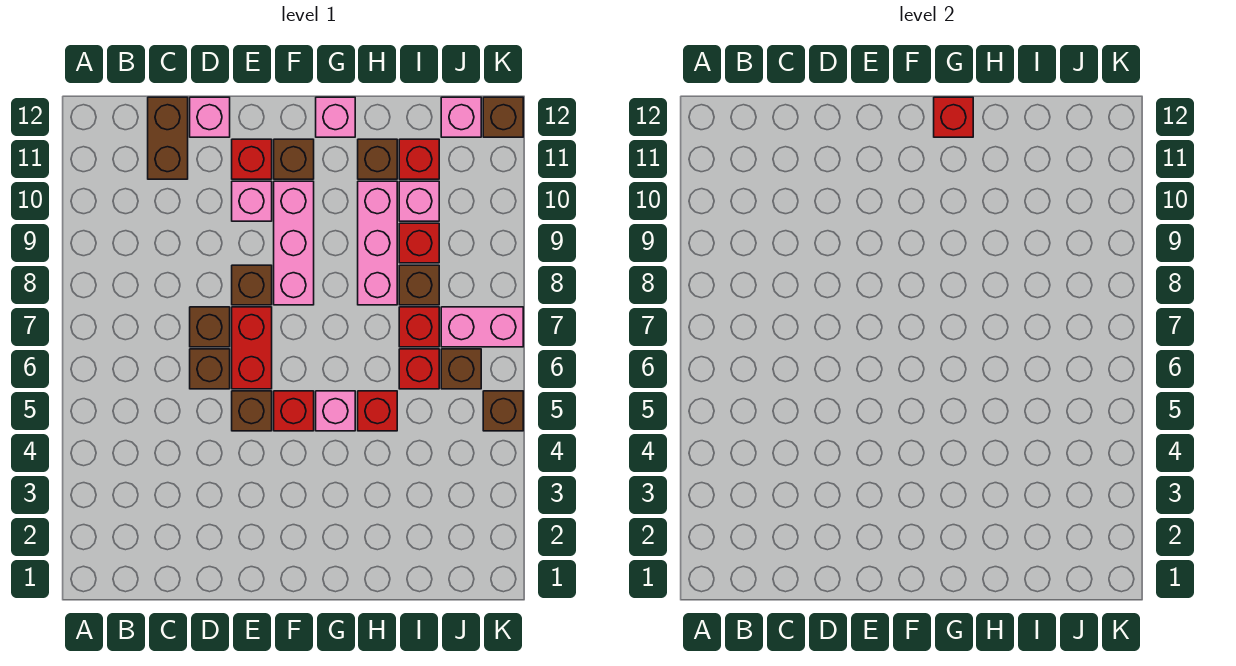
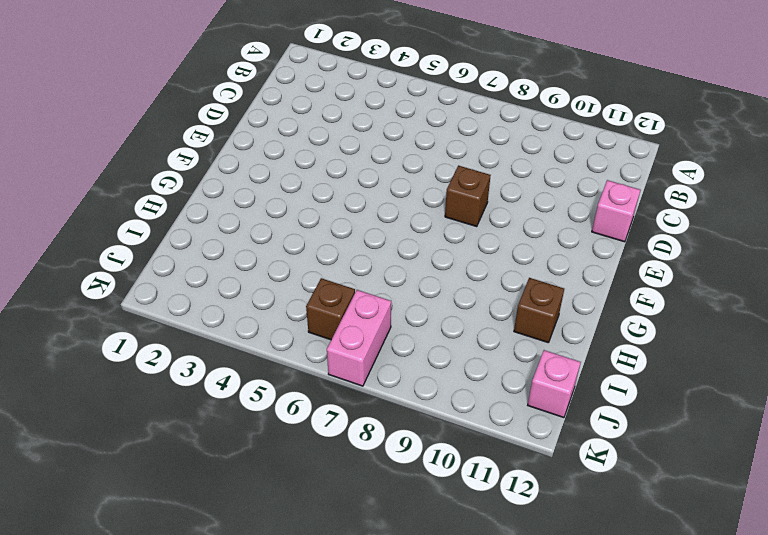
none -> brown brick C11:C12 level 1
none -> brown brick D6 level 1
none -> brown brick D7 level 1

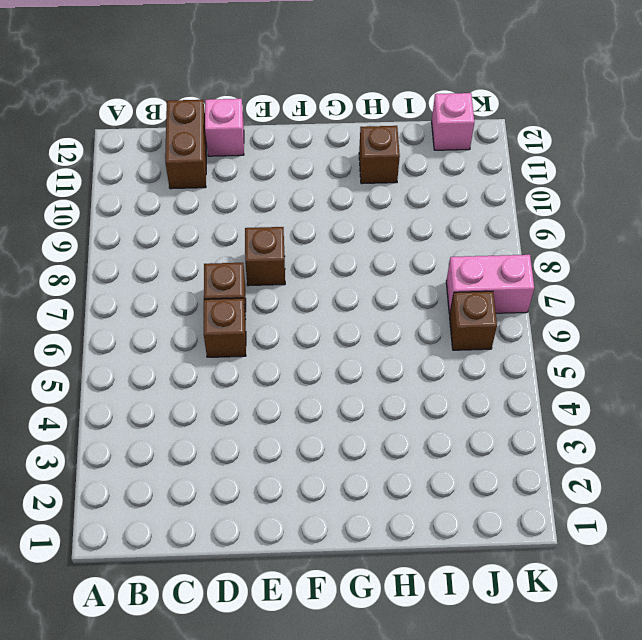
none -> brown brick E5 level 1
none -> red brick E6:E7 level 1
none -> pink brick E10 level 1

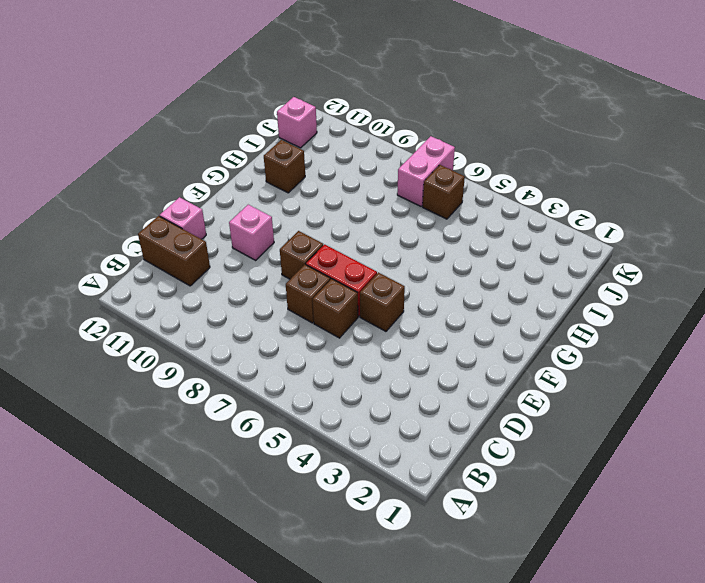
none -> red brick E11 level 1
none -> red brick F5 level 1
none -> pink brick F8:F10 level 1

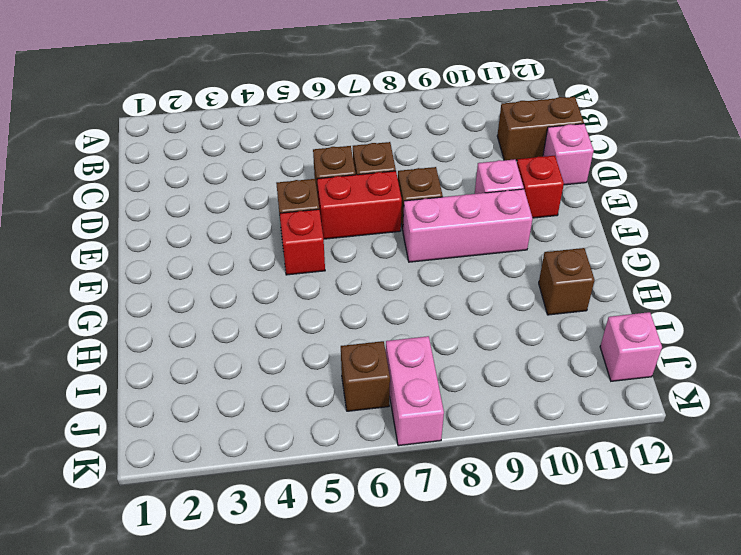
none -> brown brick F11 level 1
none -> pink brick G5 level 1
none -> pink brick G12 level 1

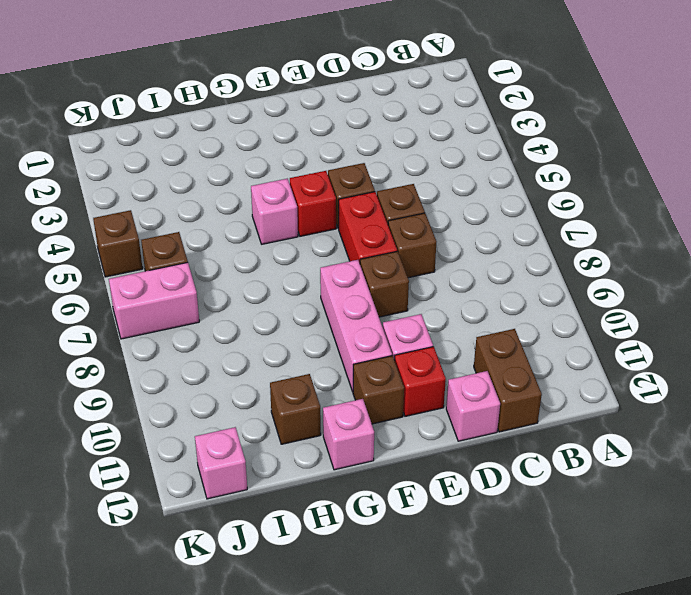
none -> red brick H5 level 1
none -> pink brick H8:H10 level 1
none -> red brick I6 level 1

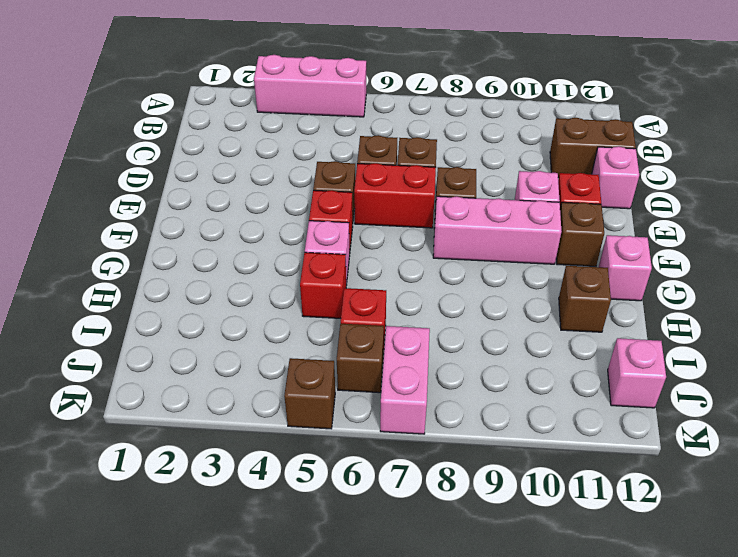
pink brick A3:A5 level 1 -> pink brick H8:H10 level 1
none -> red brick I7 level 1
none -> brown brick I8 level 1
none -> red brick I9 level 1

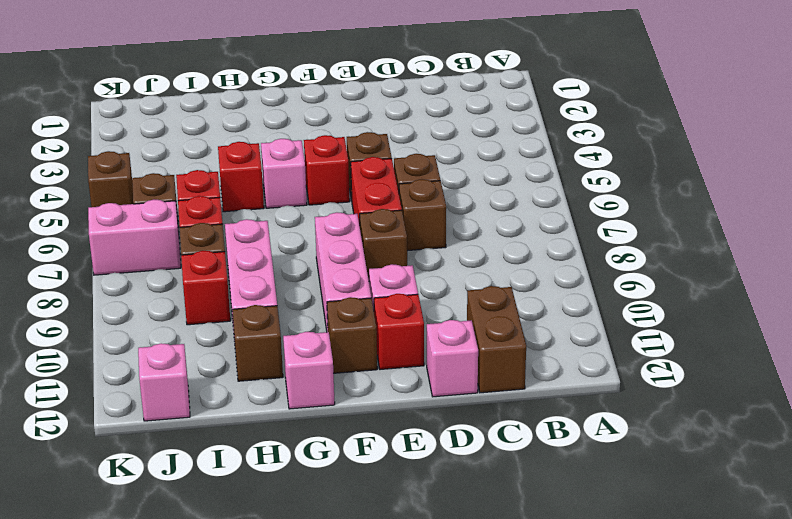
none -> pink brick I10 level 1
none -> red brick I11 level 1
none -> brown brick K12 level 1

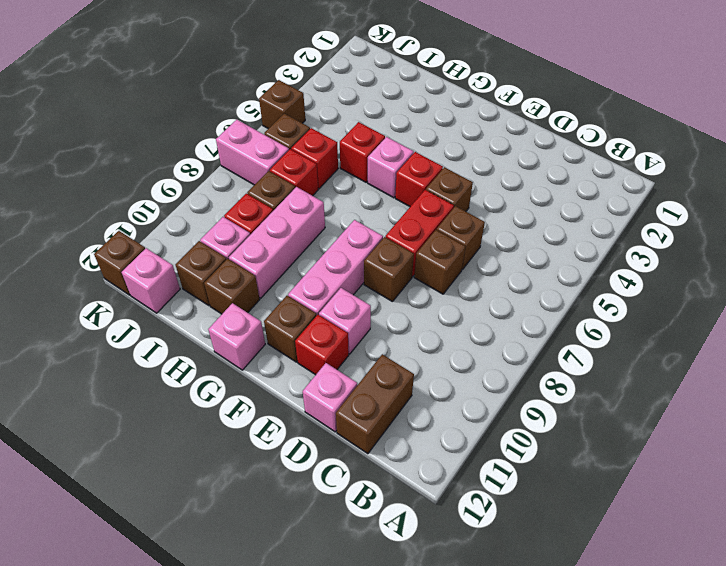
brown brick I11 level 1 -> red brick I11 level 1
none -> red brick G12 level 2

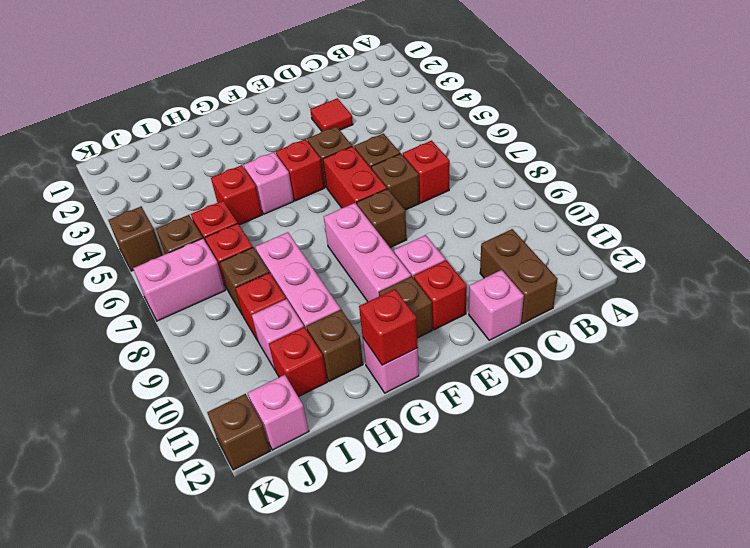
red brick C7 level 1 -> none
red tile D3 level 1 -> none

